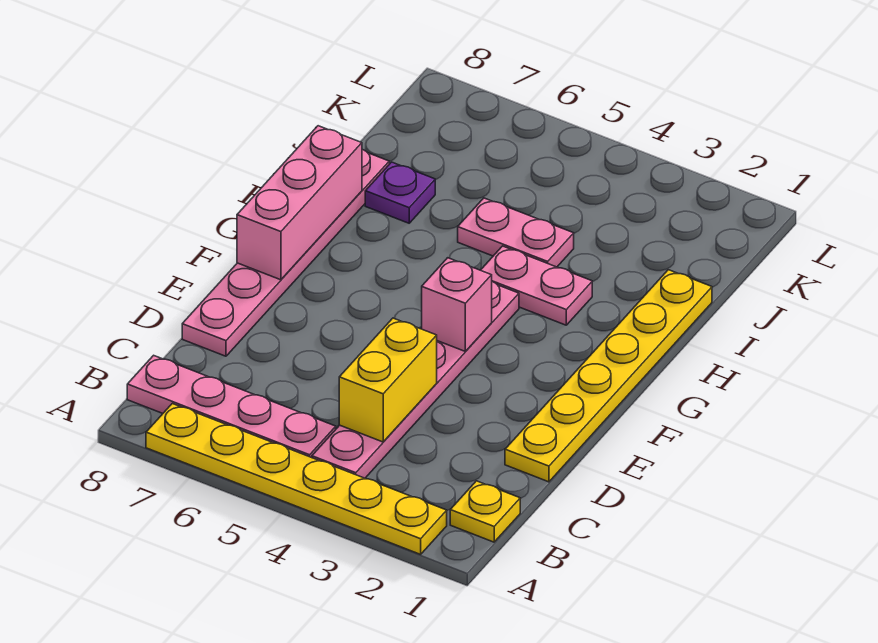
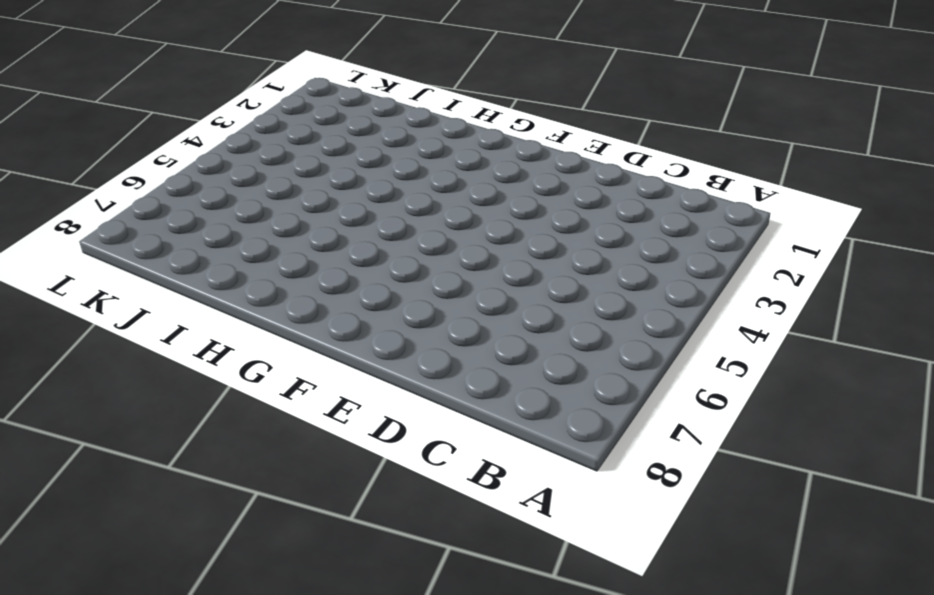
none -> yellow plate A2:A7 level 1
none -> yellow plate B1 level 1
none -> pink plate B4:G4 level 1

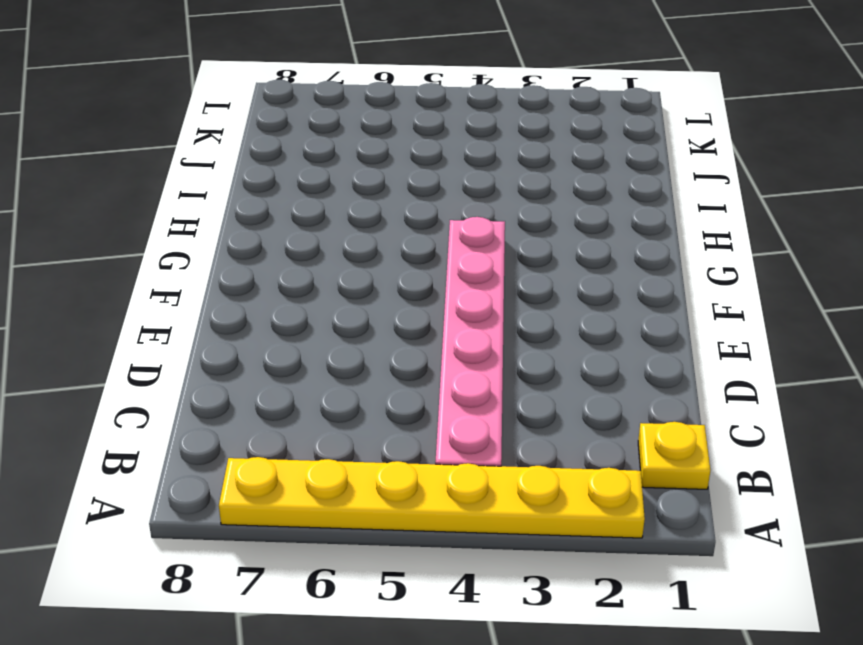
none -> pink plate B5:B8 level 1
none -> yellow plate D1:I1 level 1
none -> pink plate D8:I8 level 1

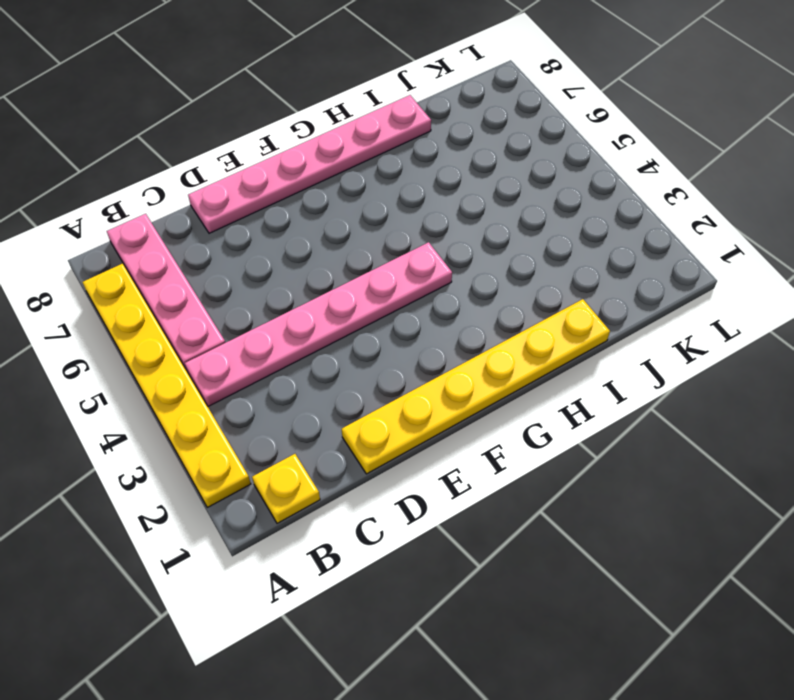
none -> pink plate H3:H4 level 1
none -> pink plate I4:I5 level 1
none -> purple plate I7 level 1

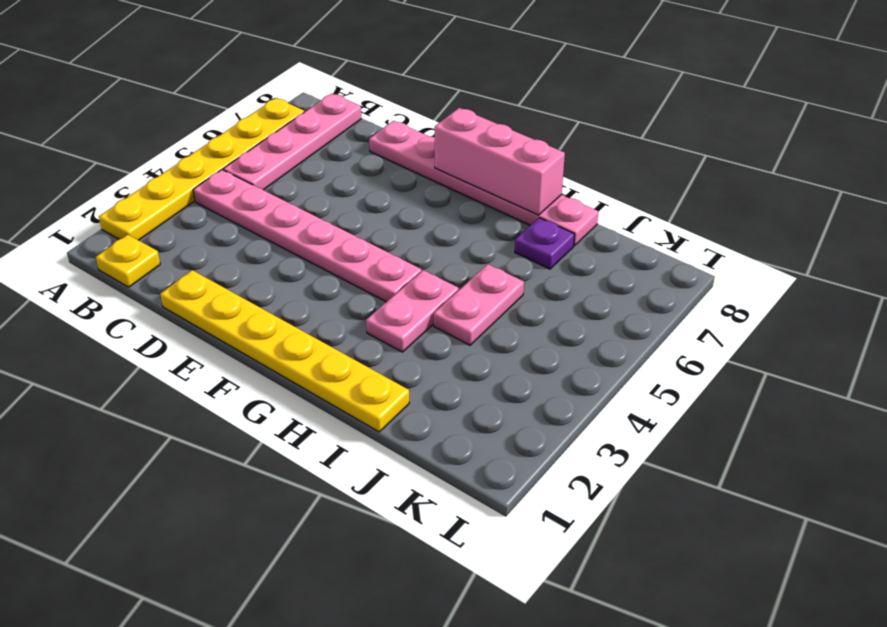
none -> yellow brick C4:D4 level 2
none -> pink brick F4 level 2

